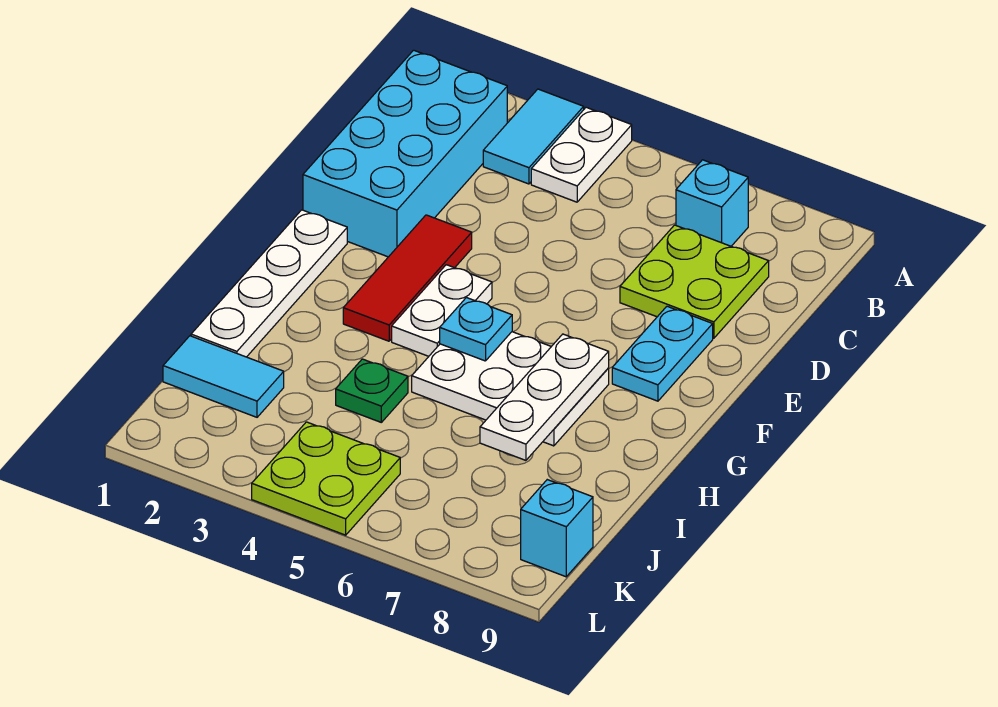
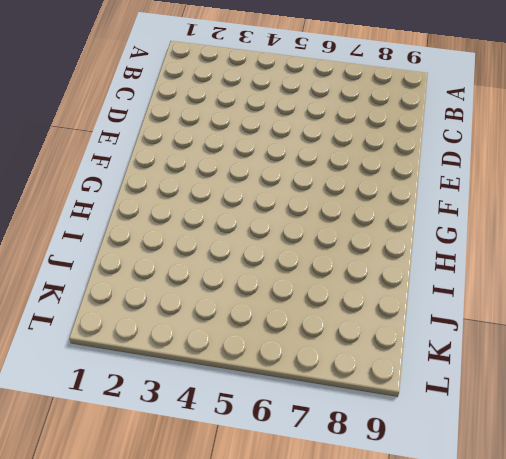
none -> cyan tile A3:B3 level 1
none -> white plate A4:B4 level 1
none -> cyan brick B1:E2 level 1

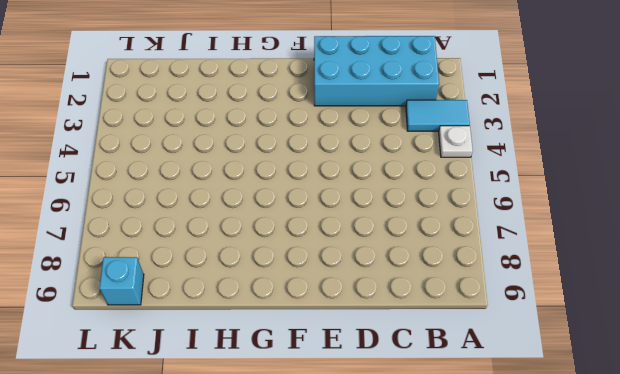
white plate A4 level 1 -> white plate A4:B4 level 1
none -> cyan brick B7 level 1
none -> lime plate C7:D8 level 1
none -> red tile E3:G3 level 1

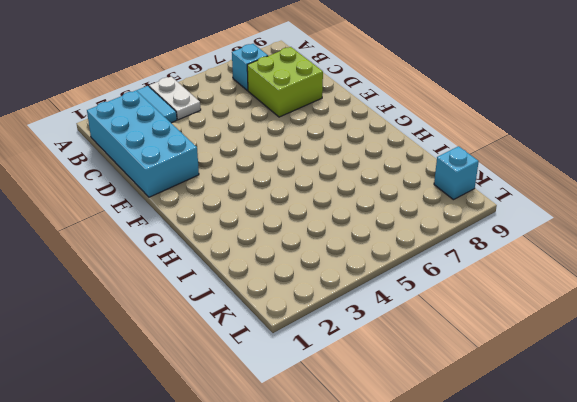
lime brick C7:D8 level 1 -> lime plate C7:D8 level 1
none -> red tile E3:G3 level 1
none -> cyan plate E8:F8 level 1
none -> white plate F1:I1 level 1

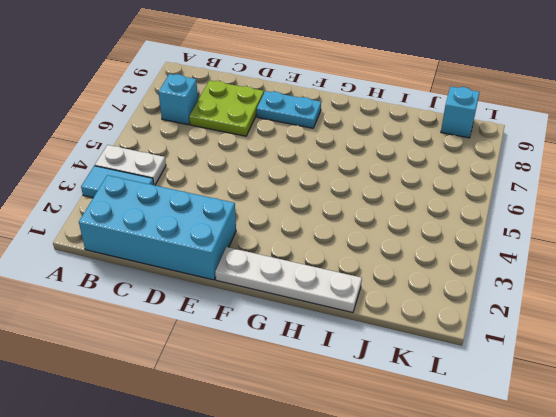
none -> red tile E3:G3 level 1
none -> white plate F4:G4 level 1
none -> white plate G5:H7 level 1

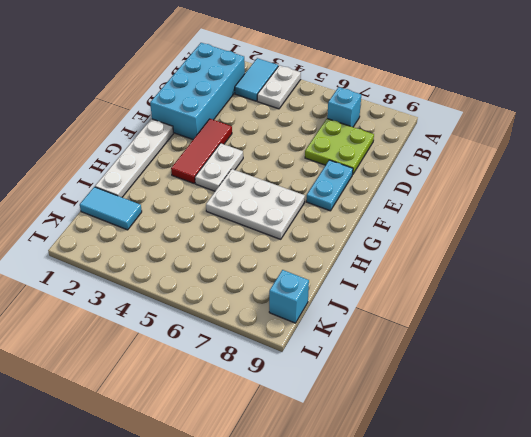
none -> green plate I4 level 1
none -> lime plate K4:L5 level 1
none -> cyan plate G5 level 2

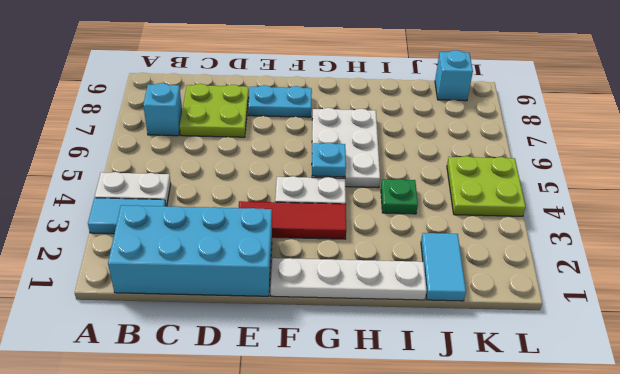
none -> white plate G7:I7 level 2

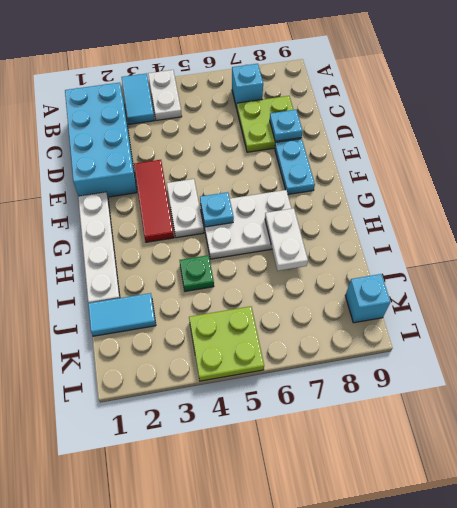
cyan plate D8 level 2 -> none
white plate H7:I7 level 2 -> white plate G7:I7 level 2

